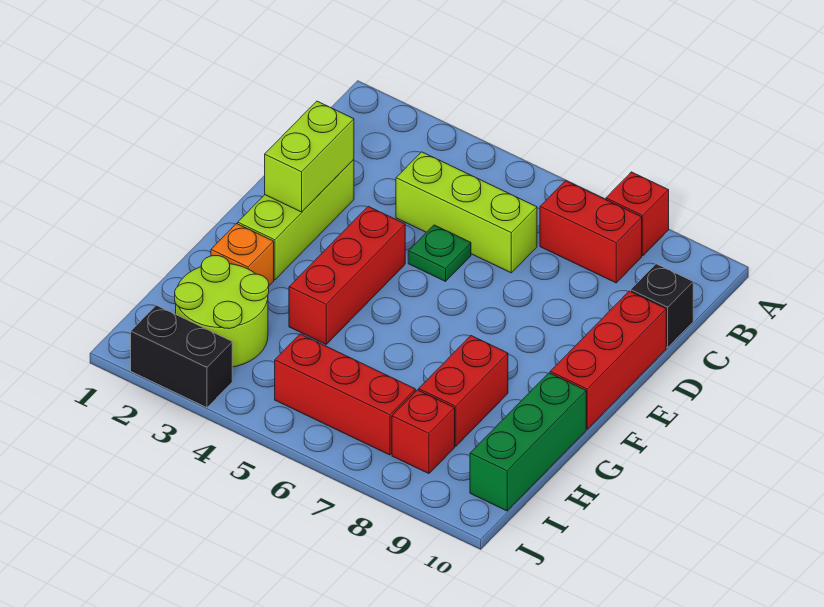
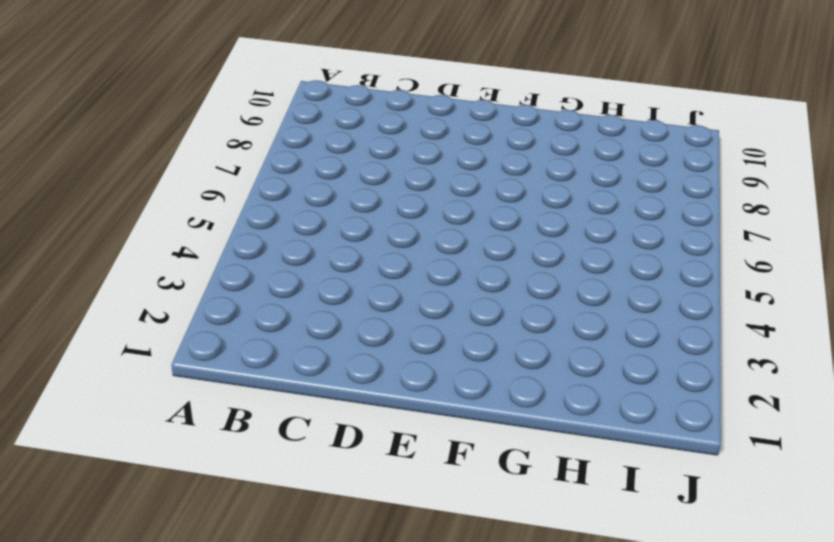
none -> red brick A8 level 1
none -> red brick B7:B8 level 1
none -> lime brick C4:C6 level 1

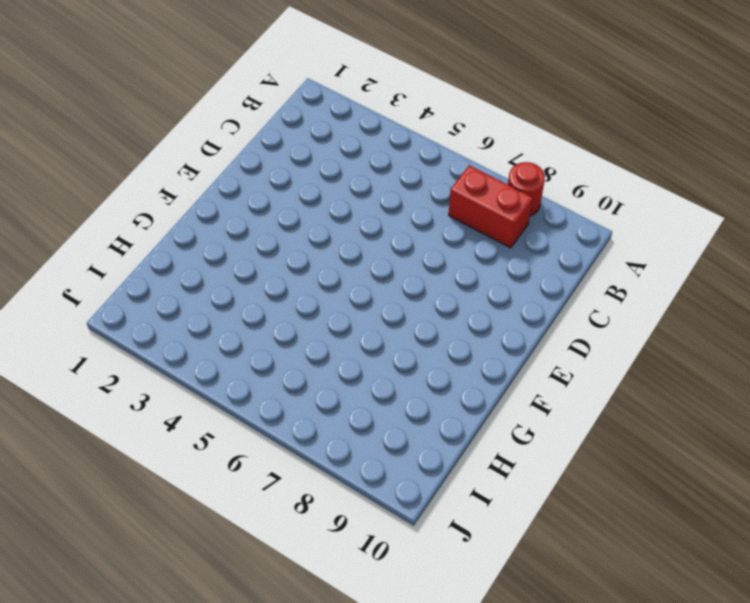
red round brick A8 level 1 -> red brick A8 level 1
none -> lime brick C4:C6 level 1
none -> black brick C10 level 1
none -> lime brick D2:F2 level 1

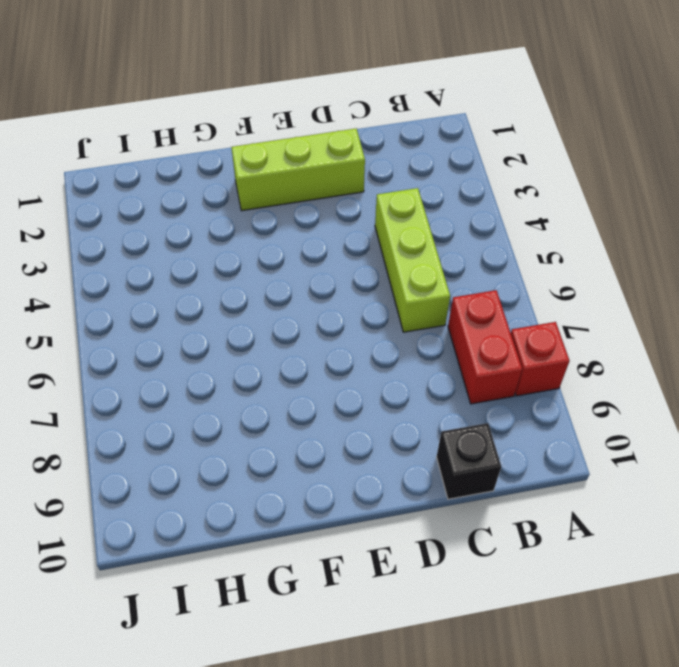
none -> green plate D5 level 1
none -> red brick D10:F10 level 1
none -> red brick E4:G4 level 1

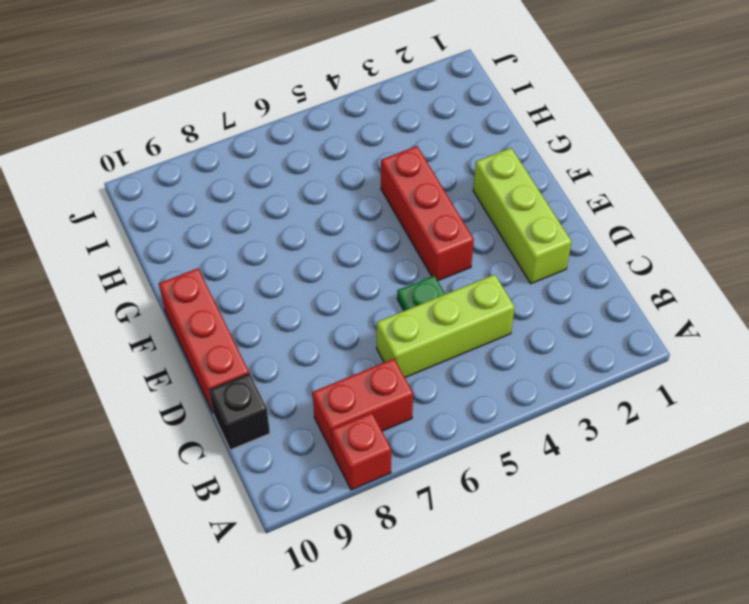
none -> orange brick G2 level 1
none -> red brick G8:H8 level 1
none -> green brick G10:I10 level 1

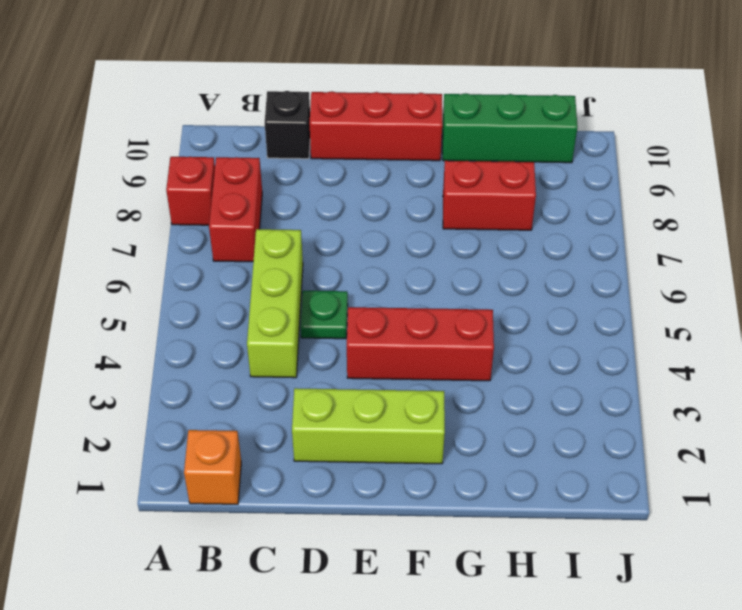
orange brick B1 level 1 -> orange brick G2 level 1
none -> lime round brick H2:I3 level 1
none -> red brick I5:I7 level 1
none -> red brick I8 level 1

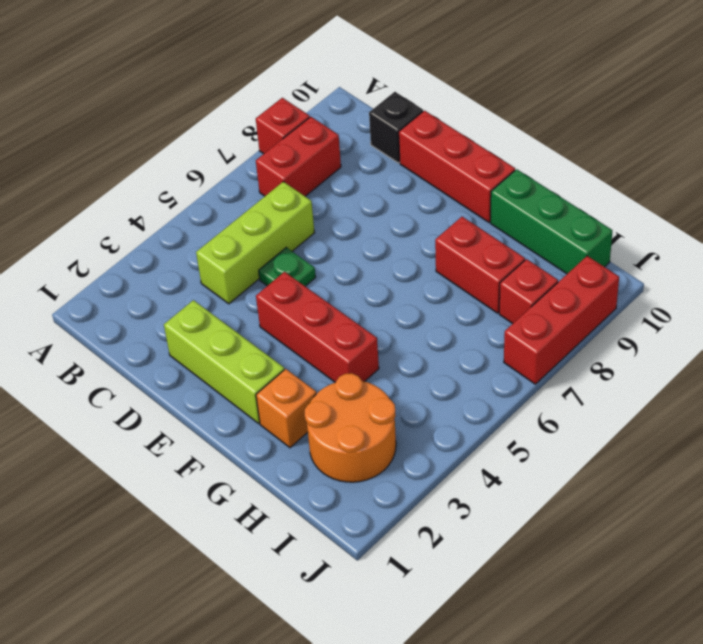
orange round brick H2:I3 level 1 -> lime round brick H2:I3 level 1
red brick J7:J9 level 1 -> red brick I5:I7 level 1
none -> black brick J2:J3 level 1
none -> lime brick D2:E2 level 2

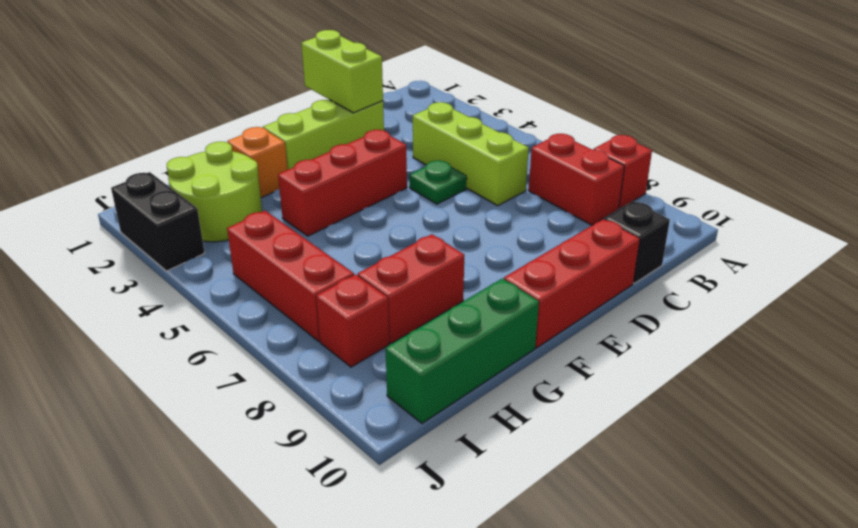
lime brick D1:D2 level 2 -> lime brick D2:E2 level 2

